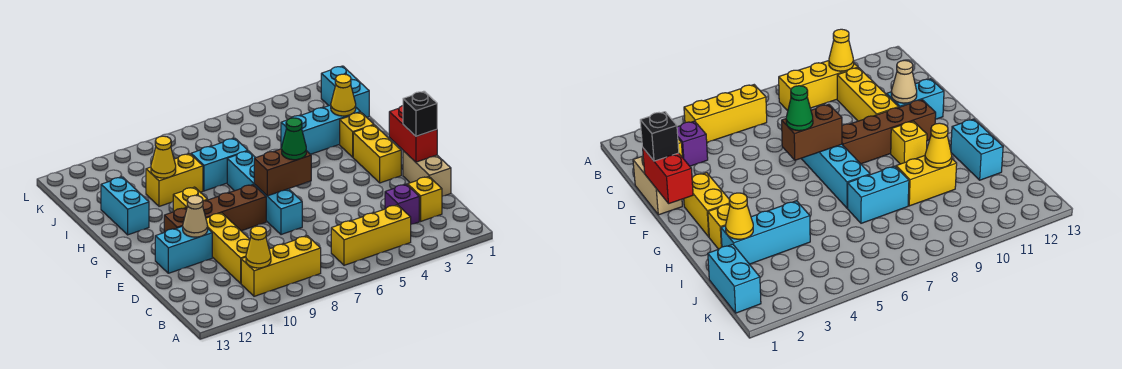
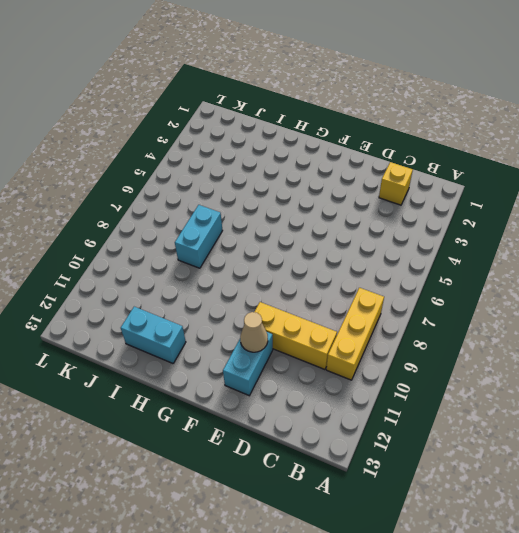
none -> yellow brick B4:B6 level 1
none -> purple brick C3 level 1
none -> tan brick D1:E1 level 1

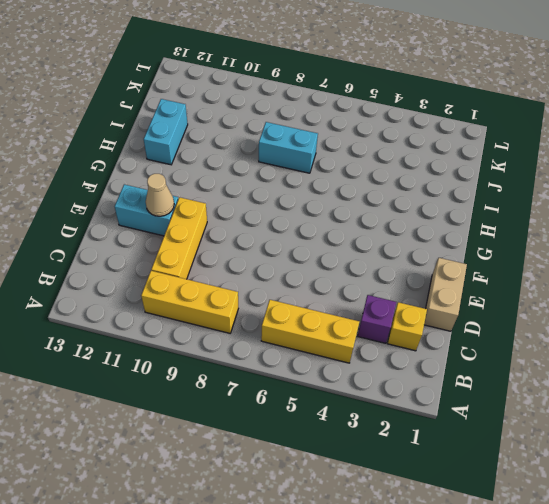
none -> cyan brick E7:H7 level 1
none -> yellow brick F2:G2 level 1
none -> brown brick F8:F11 level 1

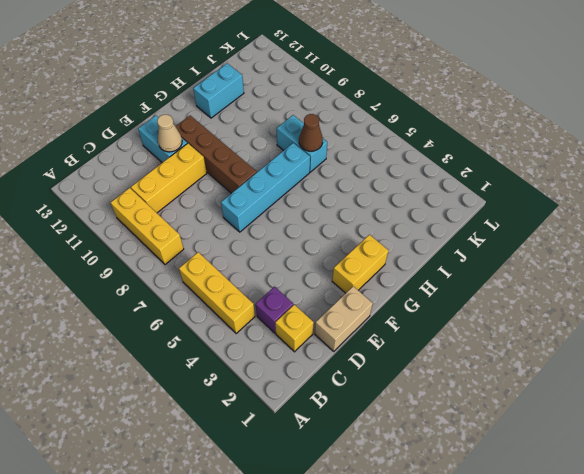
brown cone I7 level 2 -> none
none -> yellow brick G10 level 1
none -> yellow brick H2 level 1
none -> cyan brick I2:I4 level 1

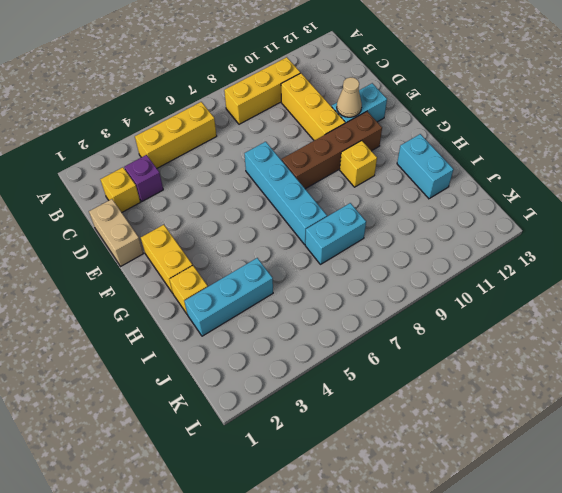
none -> yellow brick I9:I10 level 1
none -> cyan brick J1:K1 level 1
none -> yellow cone B10 level 2

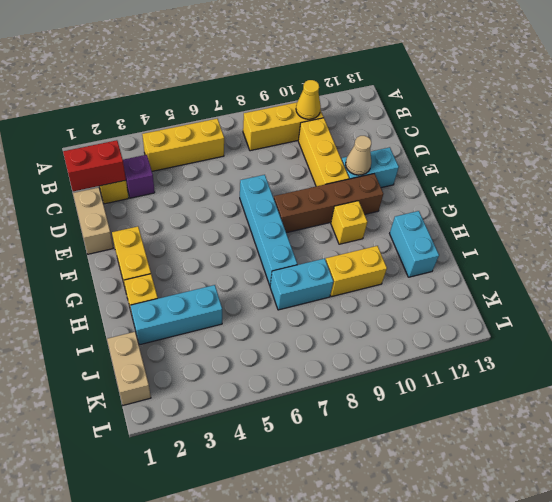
red brick C1:C2 level 2 -> red brick E1:F1 level 2
tan brick J1:K1 level 1 -> cyan brick J1:K1 level 1
none -> brown brick F6:F7 level 2
none -> yellow cone I2 level 2
none -> yellow cone I10 level 2

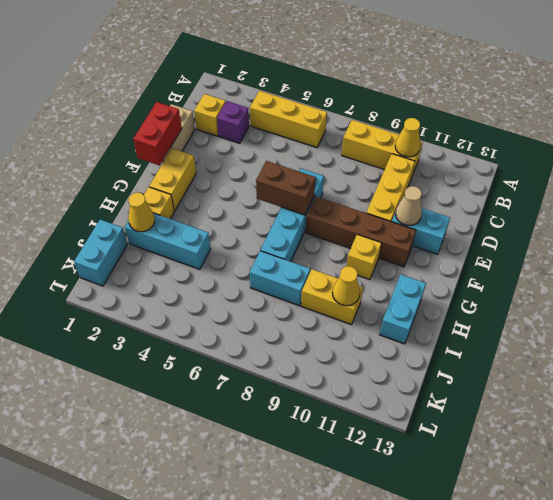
none -> black brick E1 level 3
none -> green cone F6 level 3

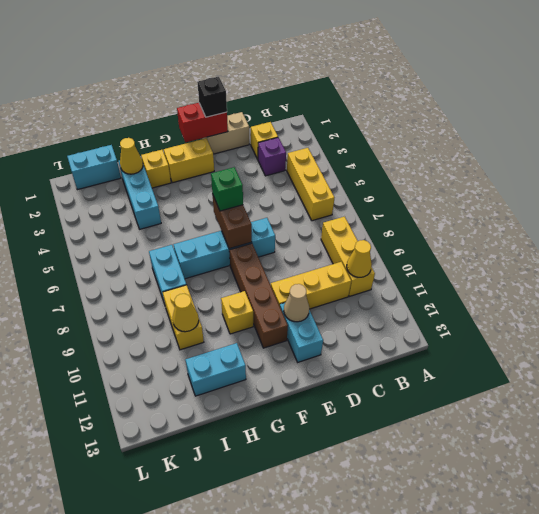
green brick F6 level 3 -> green cone F6 level 3

